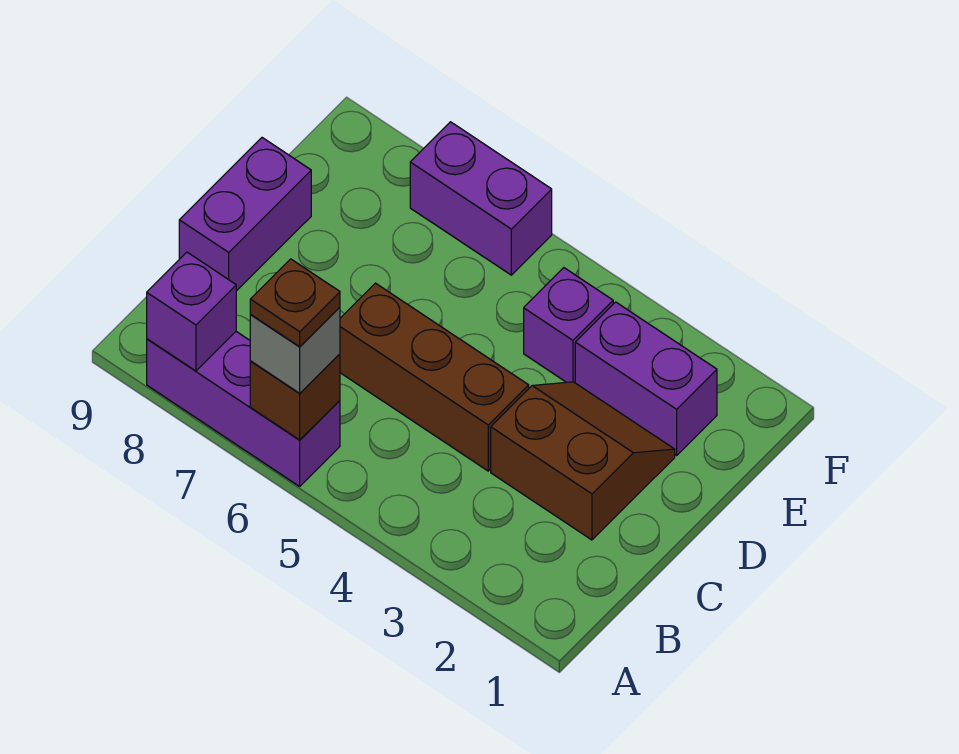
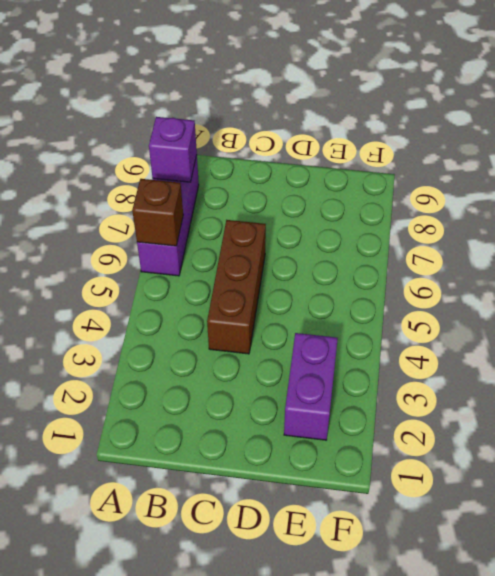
none -> brown slope C2:D3 level 1 top C
none -> purple brick C9:D9 level 1

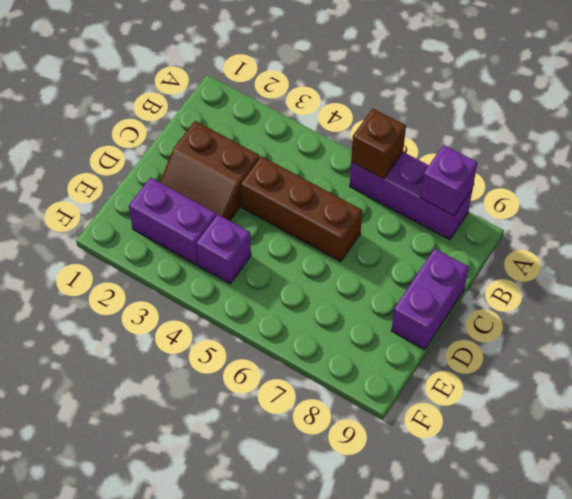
none -> purple brick F6:F7 level 1
none -> grey brick A6 level 3

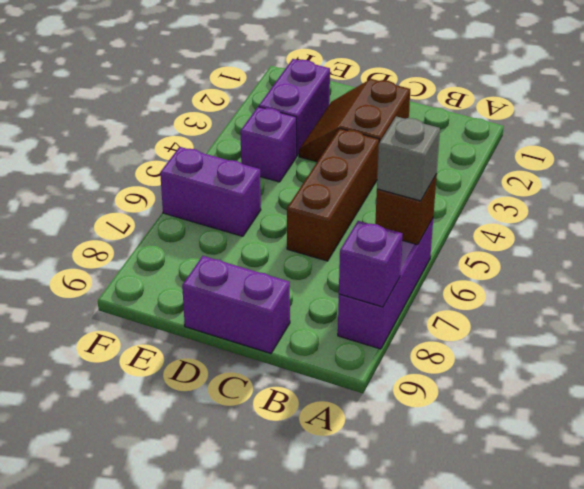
purple brick E6:F6 level 1 -> purple brick F6:F7 level 1
none -> brown plate A6 level 4

